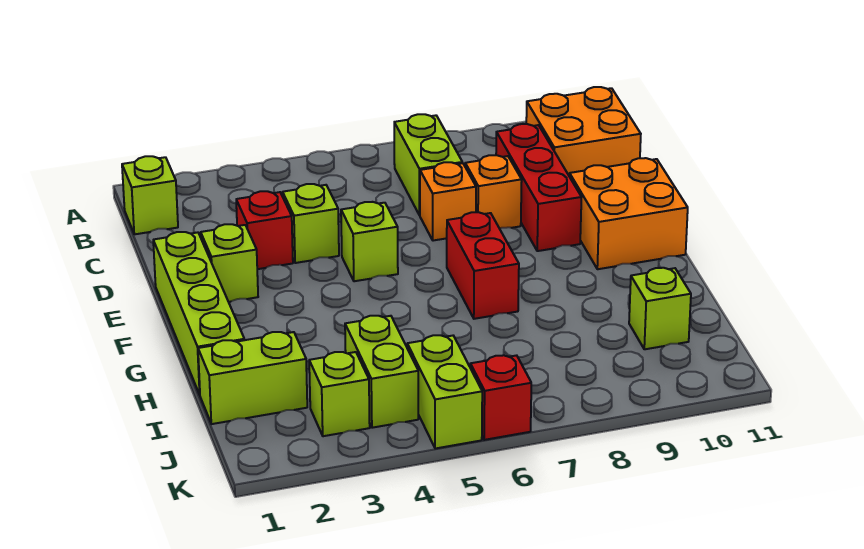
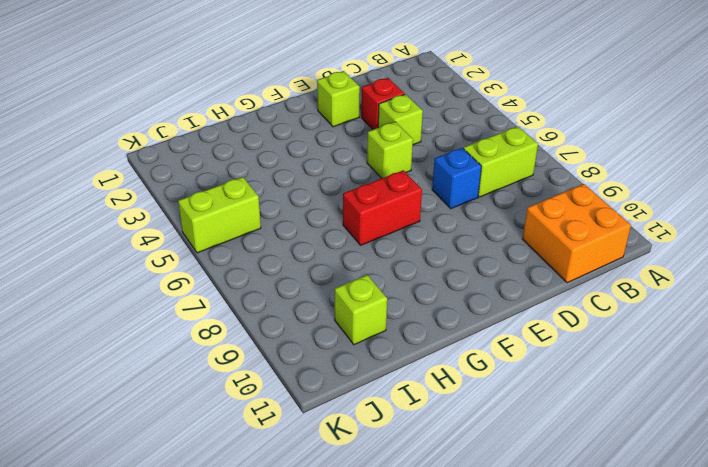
blue brick D7 level 1 -> orange brick D7 level 1
none -> lime brick B1 level 1
none -> red brick C9:E9 level 1
none -> orange brick D8 level 1

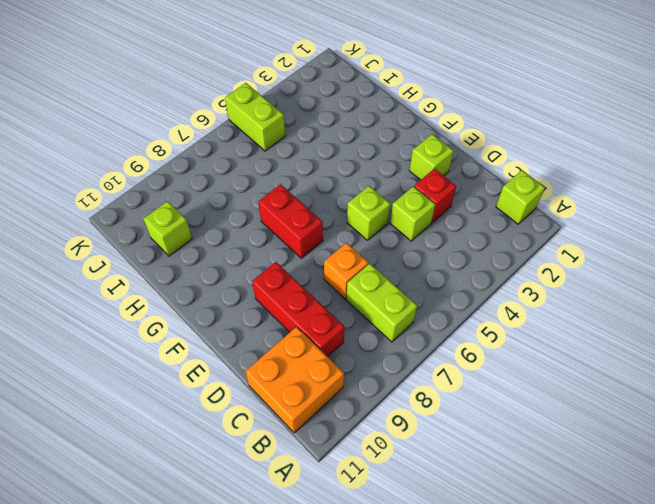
none -> orange brick D8 level 1
none -> lime brick E1:H1 level 1
none -> orange brick E10:F11 level 1

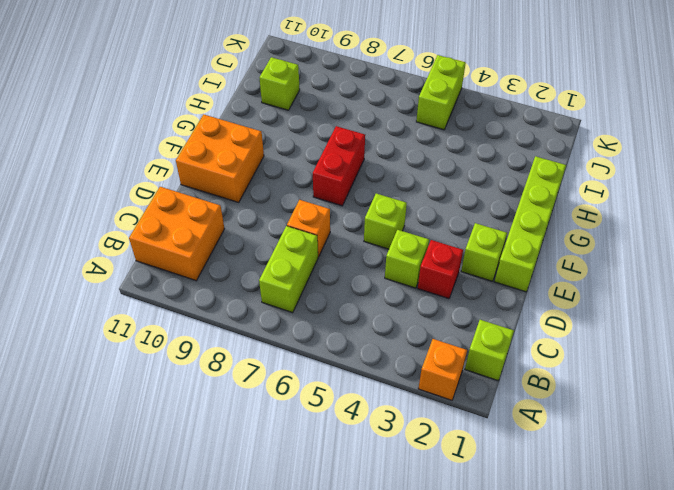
orange brick A2 level 1 -> orange brick D8 level 1
none -> red brick C9:E9 level 1
none -> lime brick I1:I2 level 1
none -> lime brick I4:J4 level 1

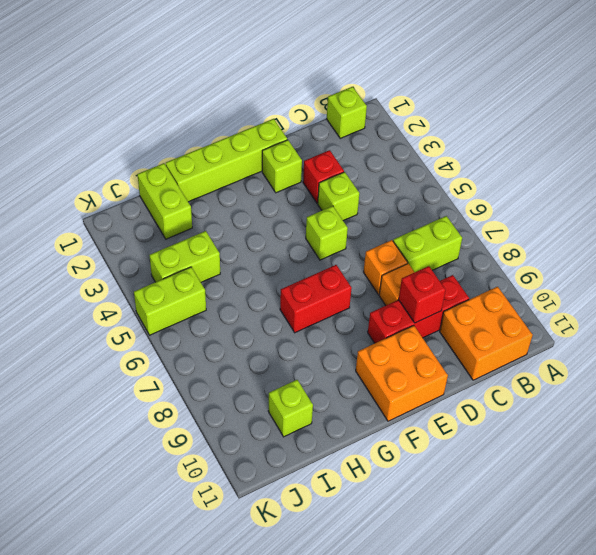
red brick D9 level 2 -> red brick K6 level 1
none -> lime brick J3 level 1

